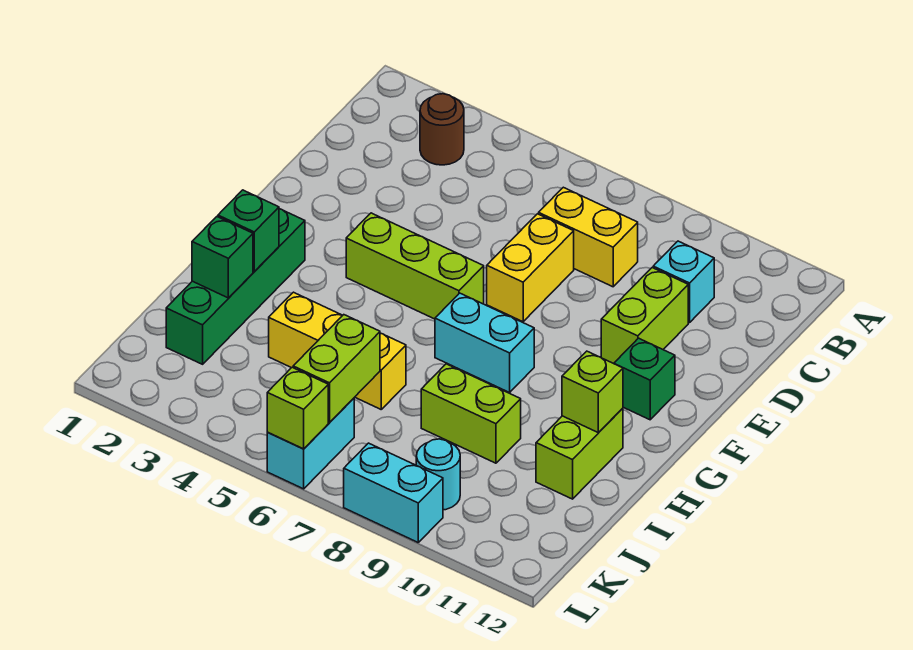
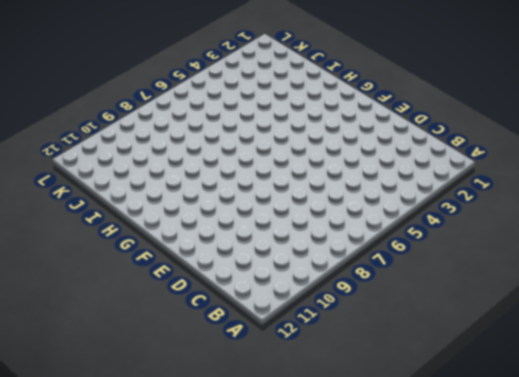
none -> brown round brick B3 level 1
none -> yellow brick C7:C8 level 1
none -> cyan brick C10 level 1

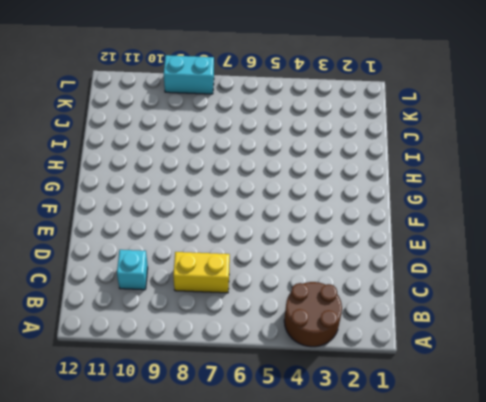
brown round brick A3:B4 level 1 -> brown round brick B3 level 1
none -> yellow brick D7:E7 level 1
none -> lime brick D10:E10 level 1
none -> lime brick F4:F6 level 1

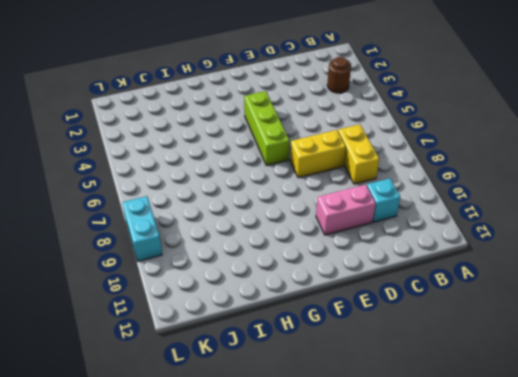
pink brick D10:E10 level 1 -> lime brick D10:E10 level 1
none -> green brick F11 level 1
none -> green brick G2:J2 level 1
none -> cyan brick G7:G8 level 1

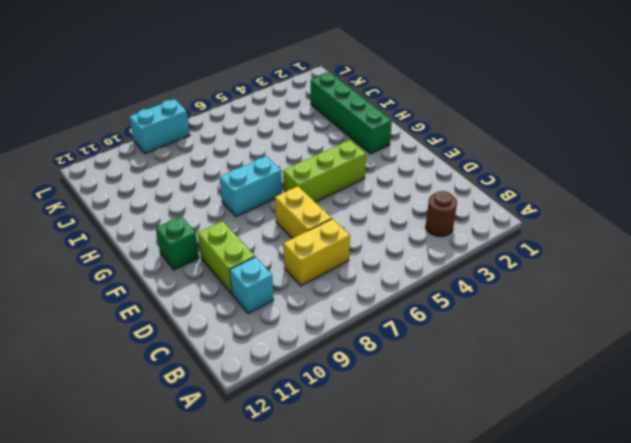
none -> lime brick H11:I11 level 1
none -> yellow brick I4:I6 level 1
none -> lime brick I8:I9 level 1

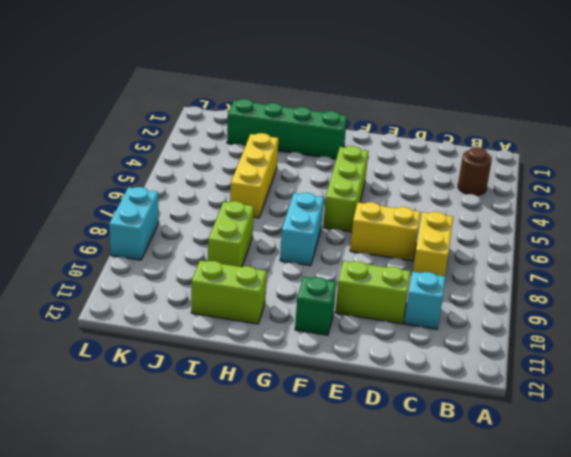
none -> cyan brick K6:L6 level 1
none -> cyan round brick K9 level 1
none -> green brick H2 level 2

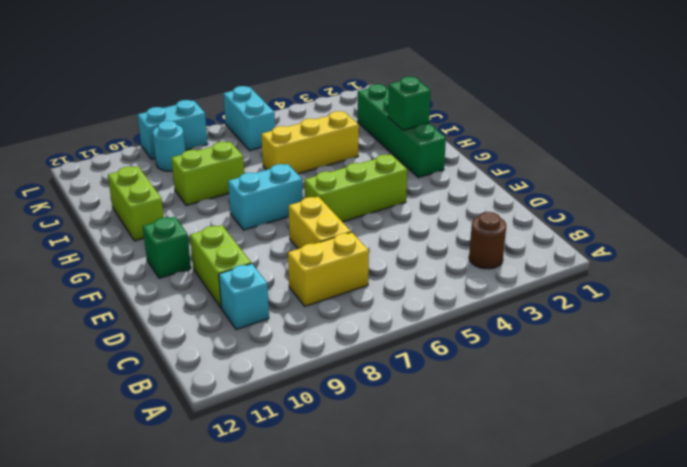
none -> lime brick H11 level 2
none -> green brick I2 level 2
none -> lime brick J6:K6 level 2

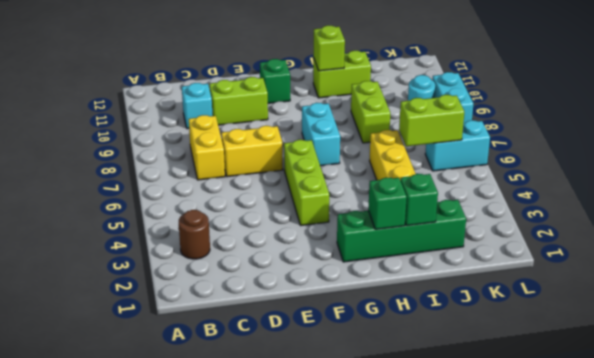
none -> lime brick L6 level 2

